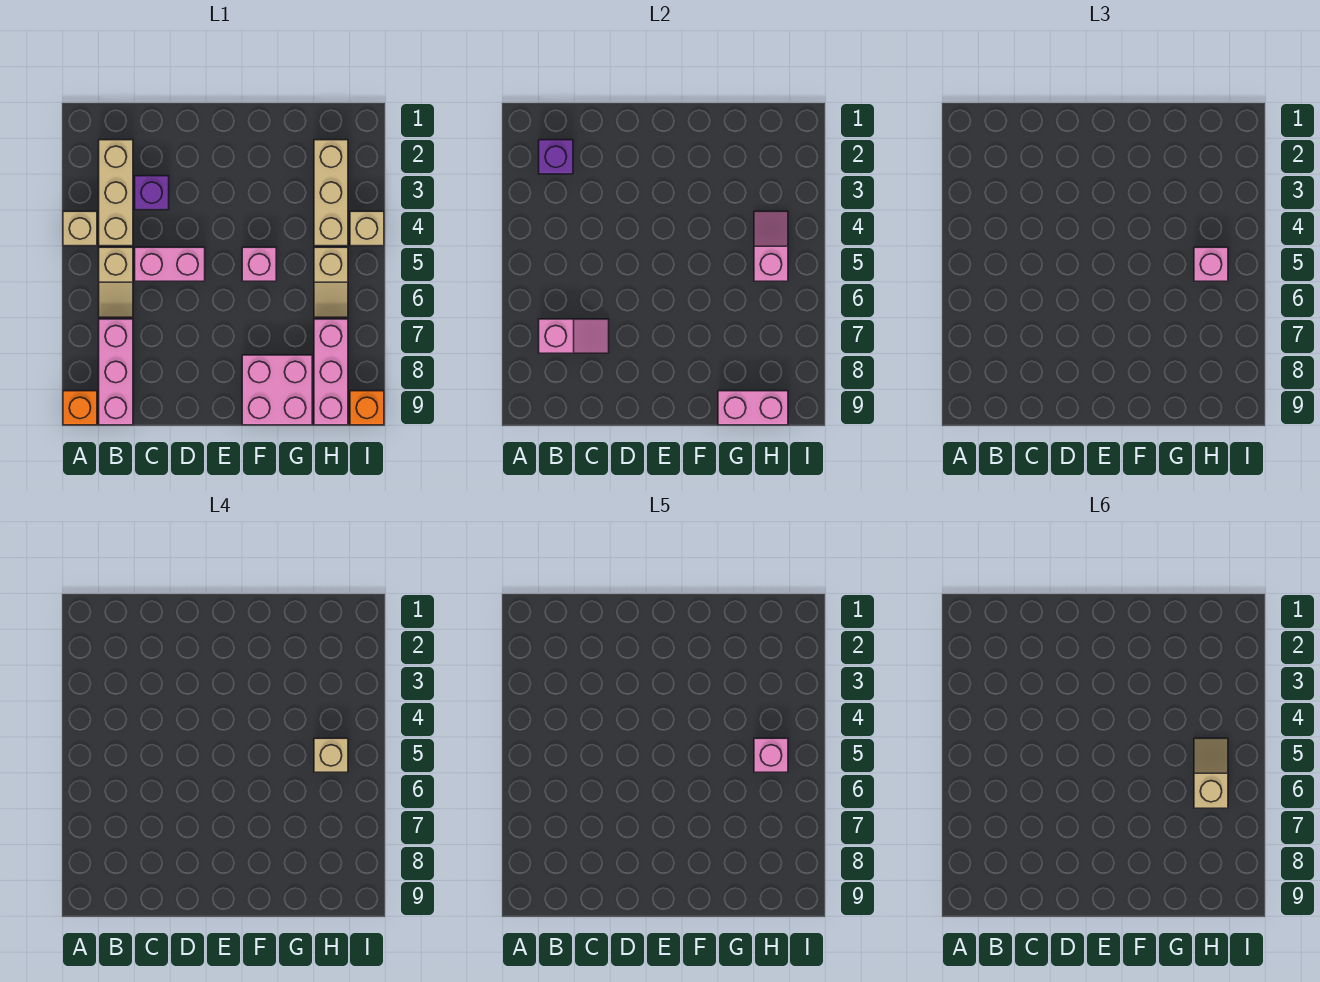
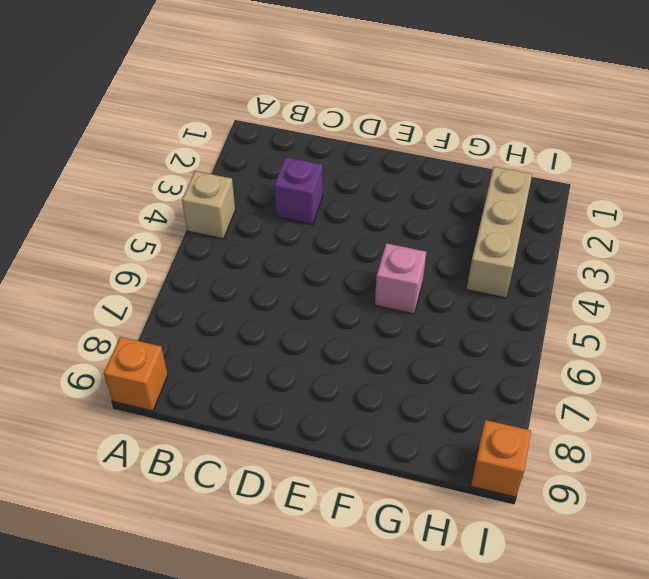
none -> tan brick B2:B4 level 1
none -> tan slope B5:B6 level 1 top 5
none -> pink brick B7:B9 level 1

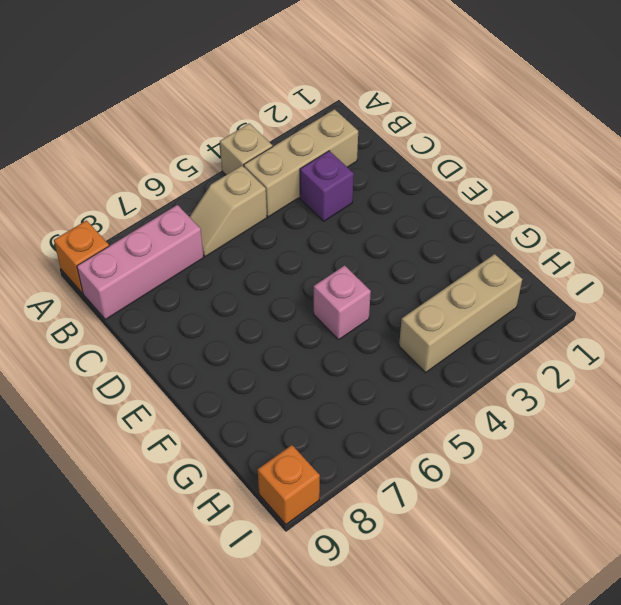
none -> pink brick C5:D5 level 1
none -> pink brick F8:G9 level 1
none -> tan slope H5:H6 level 1 top 5

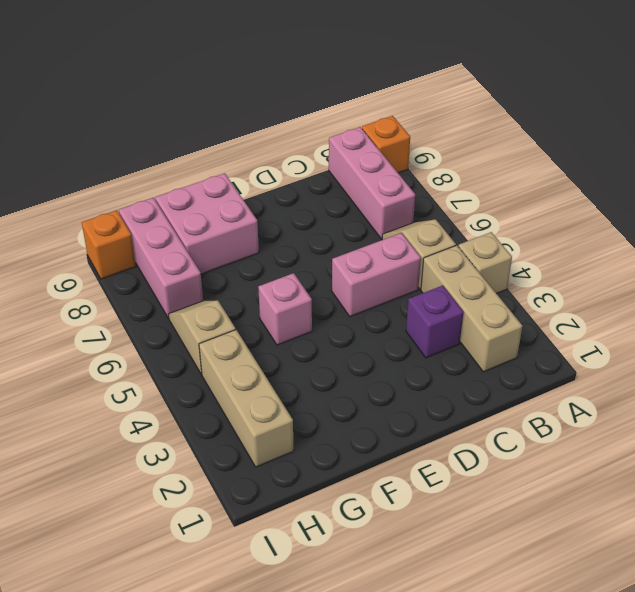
none -> tan brick I4 level 1
none -> purple brick B2 level 2
none -> pink slope B7:C7 level 2 top B

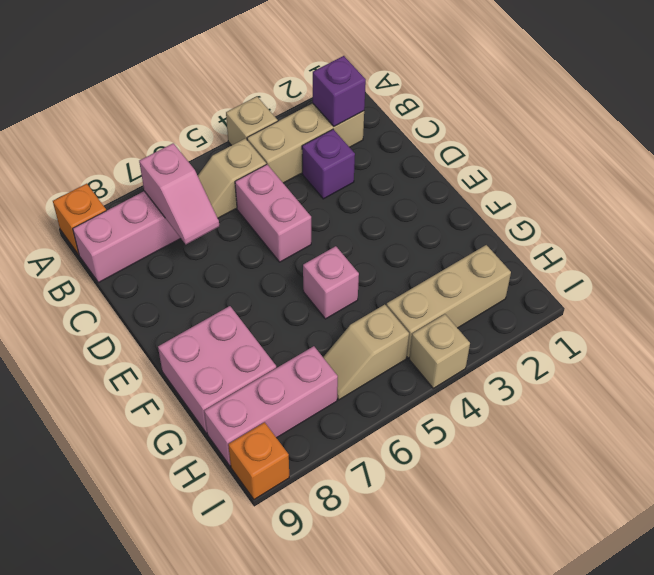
none -> pink brick G9:H9 level 2
none -> pink slope H4:H5 level 2 top 5
none -> pink brick H5 level 3

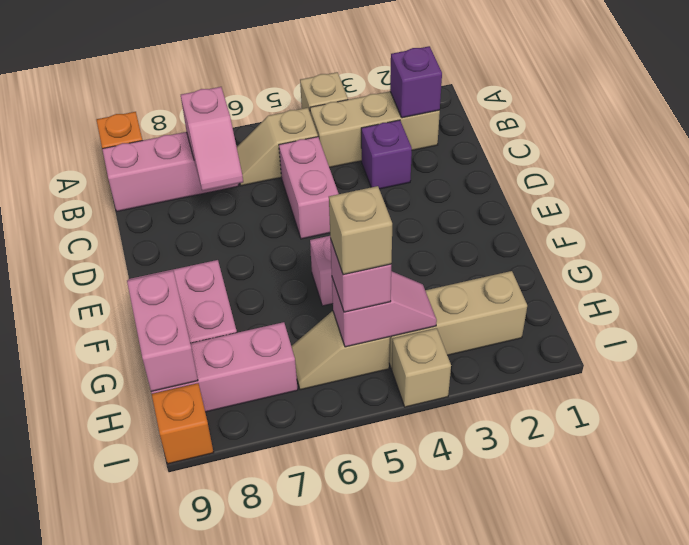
none -> pink brick H5 level 5
none -> tan slope H5:H6 level 6 top 6

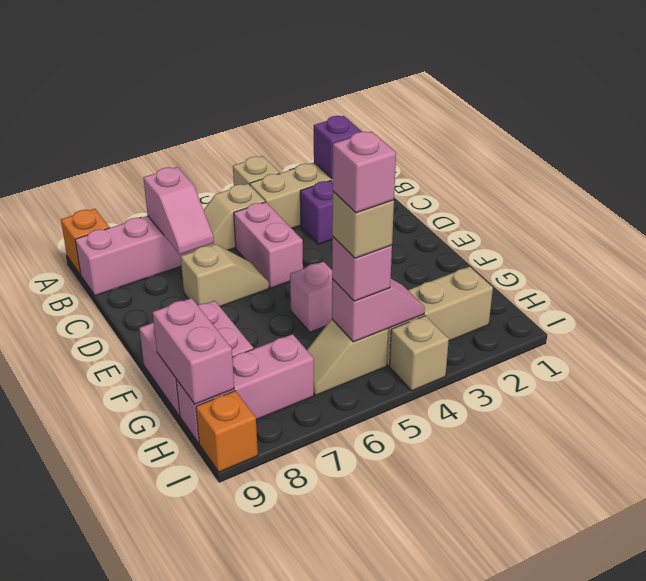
tan slope D6:D7 level 1 top 7 -> tan slope H5:H6 level 6 top 6

